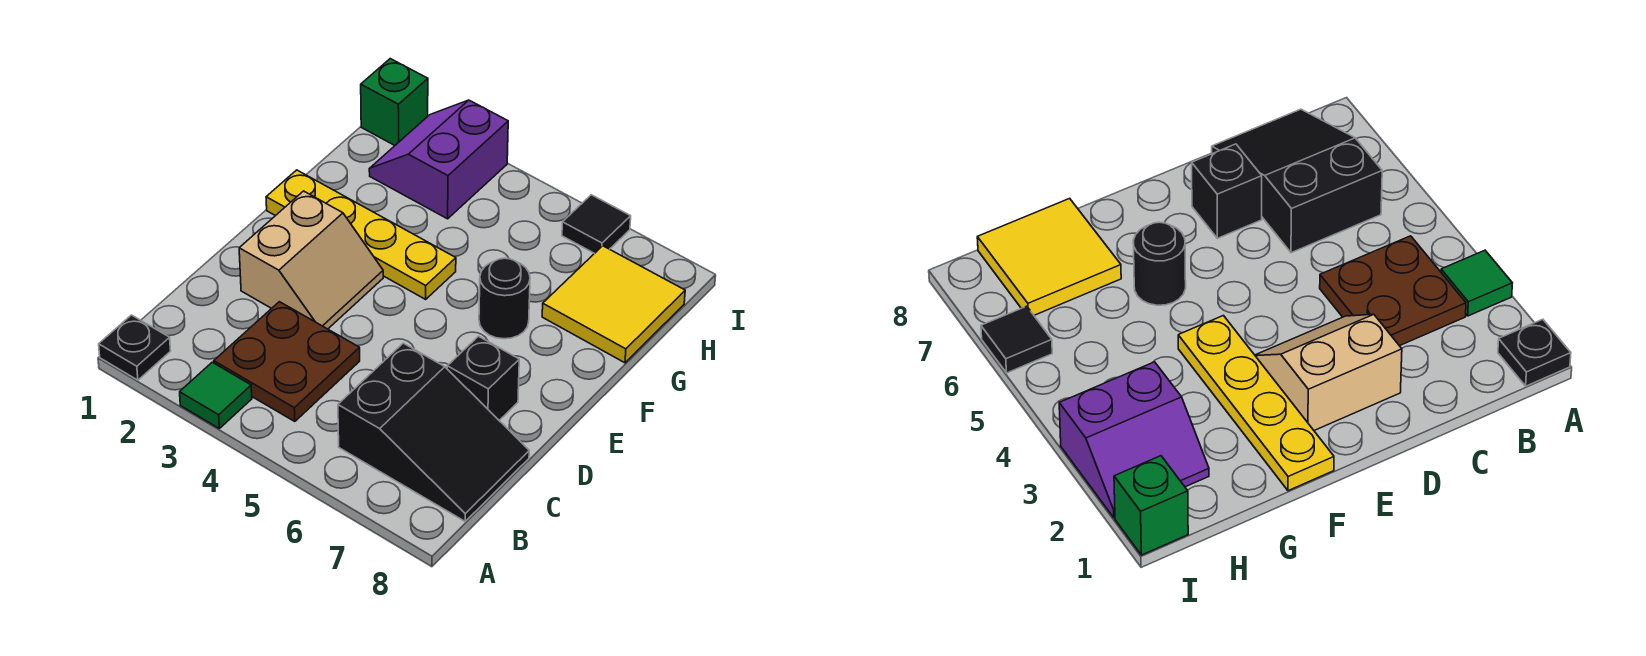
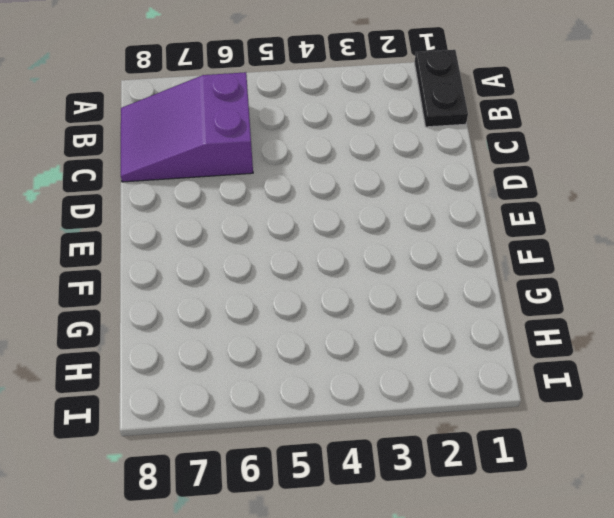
black plate A1:B1 level 1 -> black plate A1 level 1
purple slope B6:C8 level 1 top 6 -> black slope B6:C8 level 1 top 6
none -> green tile A3 level 1
none -> brown plate B3:C4 level 1
none -> tan slope D2:E3 level 1 top 2

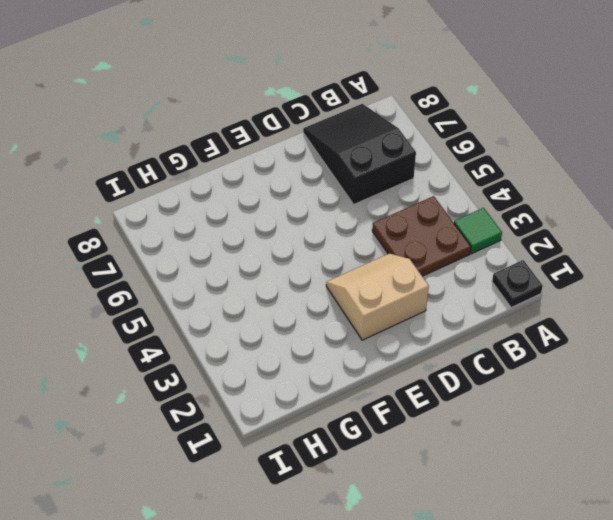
none -> black brick D7 level 1
none -> yellow plate F1:F4 level 1
none -> black round brick F6 level 1

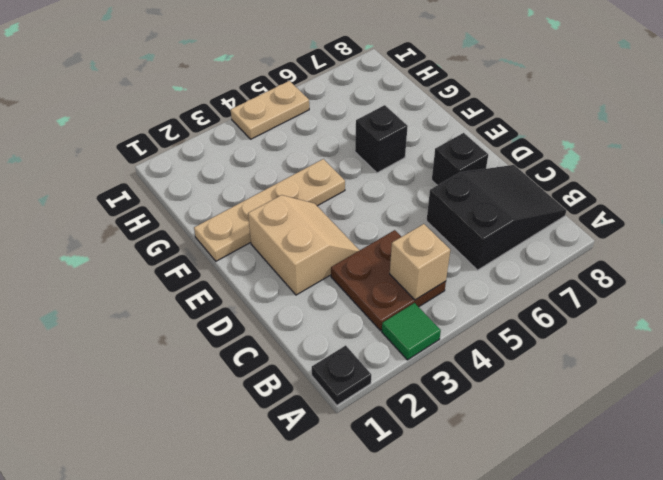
tan brick B4 level 2 -> none
tan plate F1:F4 level 1 -> yellow plate F1:F4 level 1
black brick F6 level 1 -> black round brick F6 level 1
tan plate I4:I5 level 1 -> none
none -> yellow tile G7:H8 level 1
none -> purple slope H2:I3 level 1 top 3
none -> green brick I1 level 1

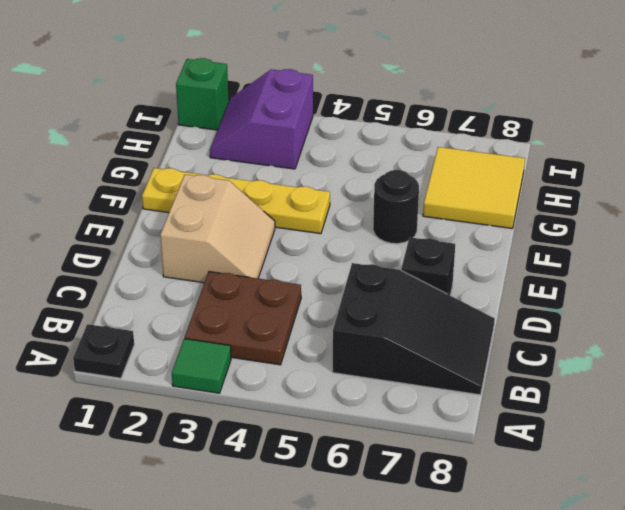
none -> black tile I6 level 1

